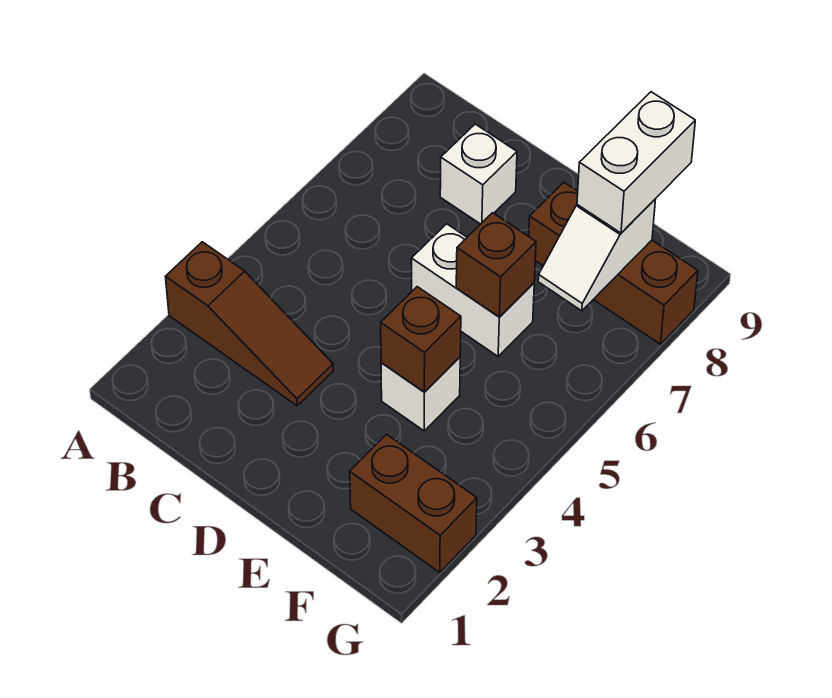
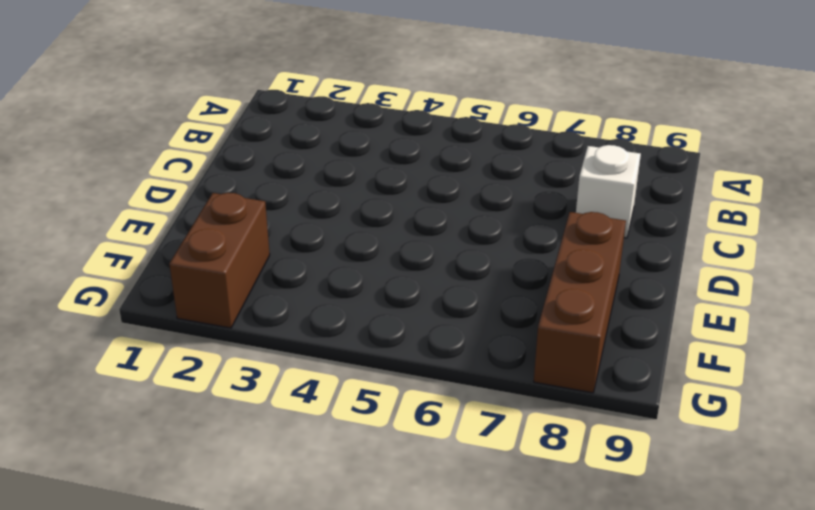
none -> brown slope A3:C3 level 1 top A
none -> white brick D6:E6 level 1

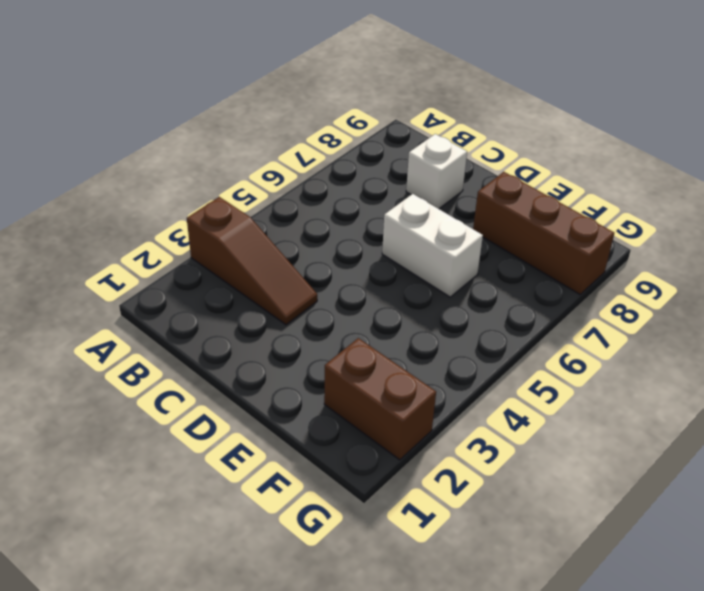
none -> white brick E4 level 1
none -> brown brick E4 level 2

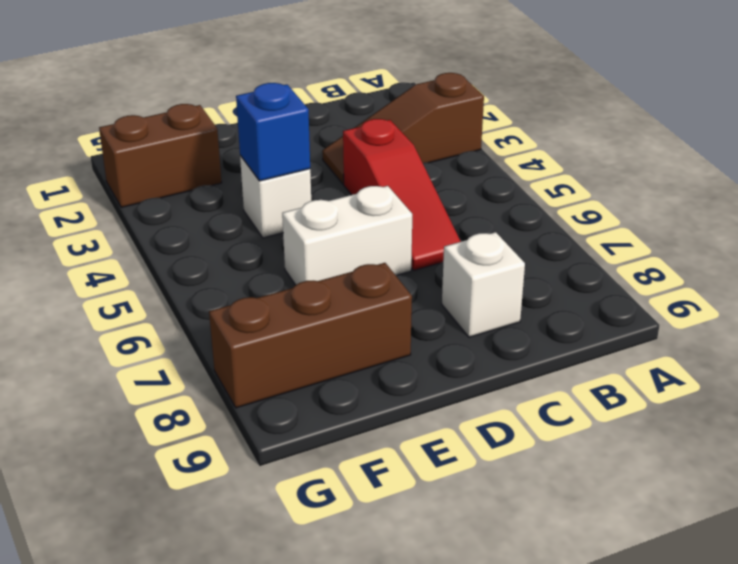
red slope C4:C6 level 1 top 4 -> none
blue brick E4 level 2 -> brown brick E4 level 2
none -> brown brick E6 level 2
none -> white slope F7:F8 level 2 top 8

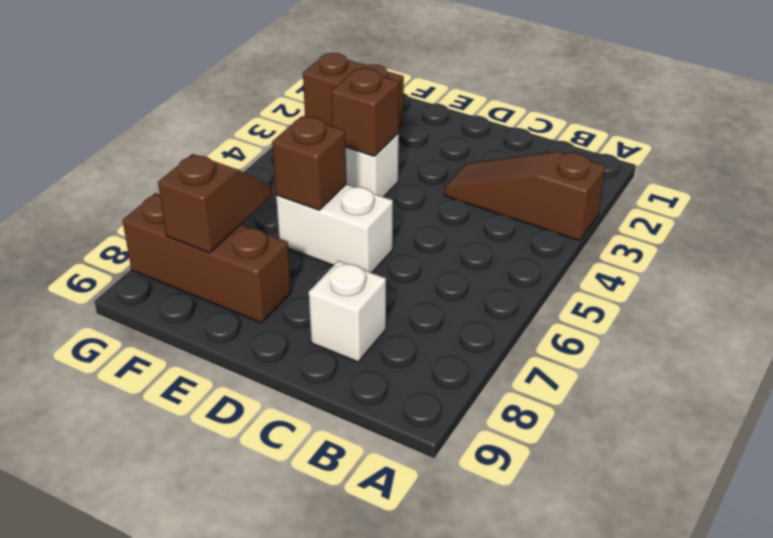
brown slope F7:F8 level 2 top 8 -> white slope F7:F8 level 2 top 8
none -> white brick F8:F9 level 3

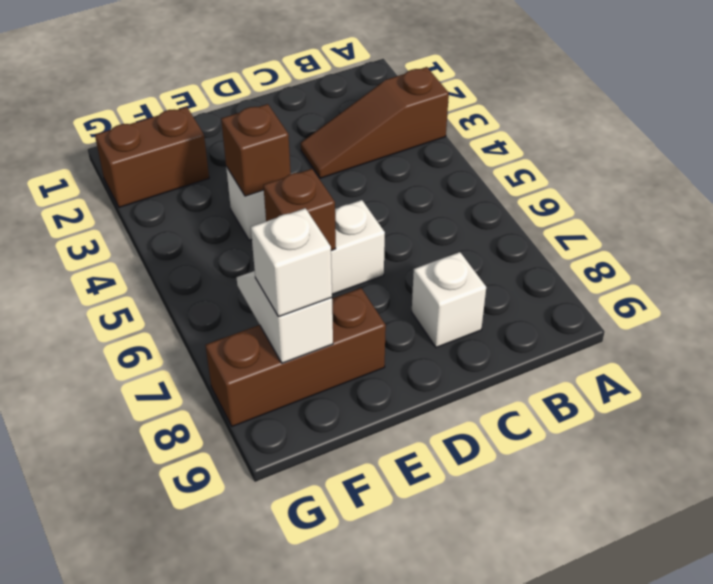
white brick F8 level 3 -> white brick F8:F9 level 3

